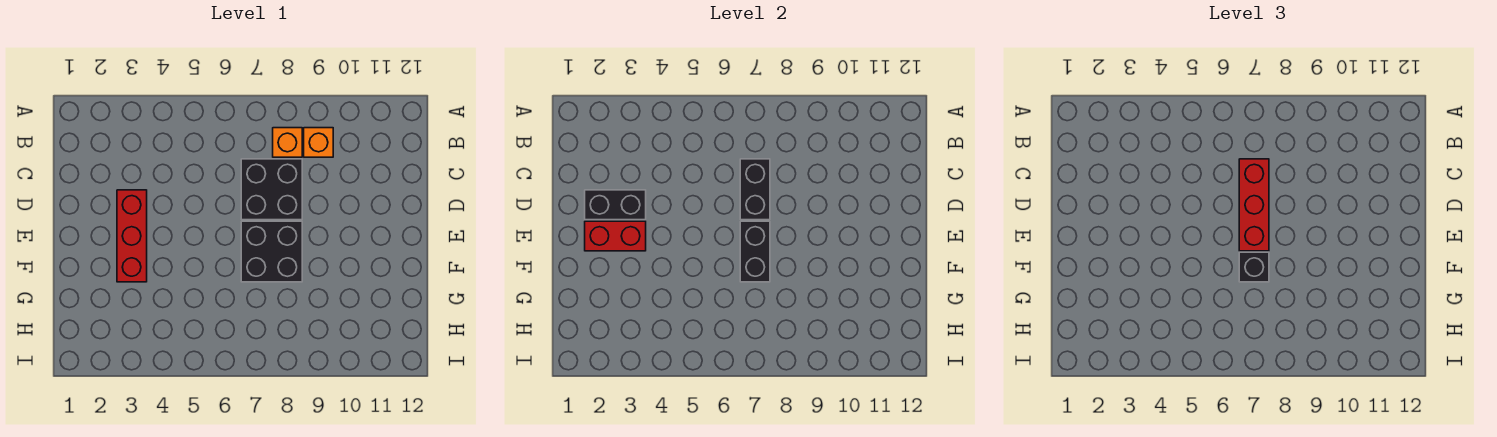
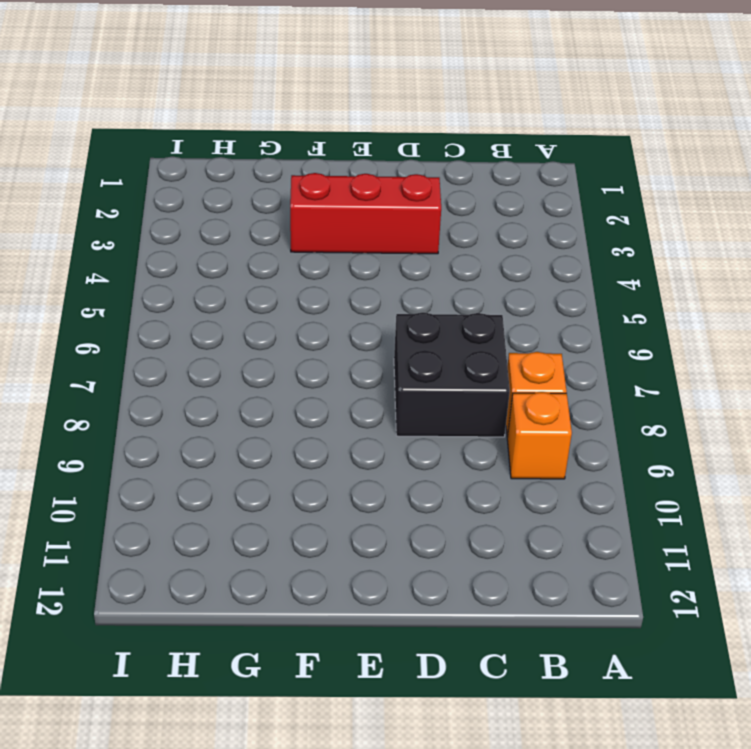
none -> black brick E7:F8 level 1
none -> black brick C7:D7 level 2

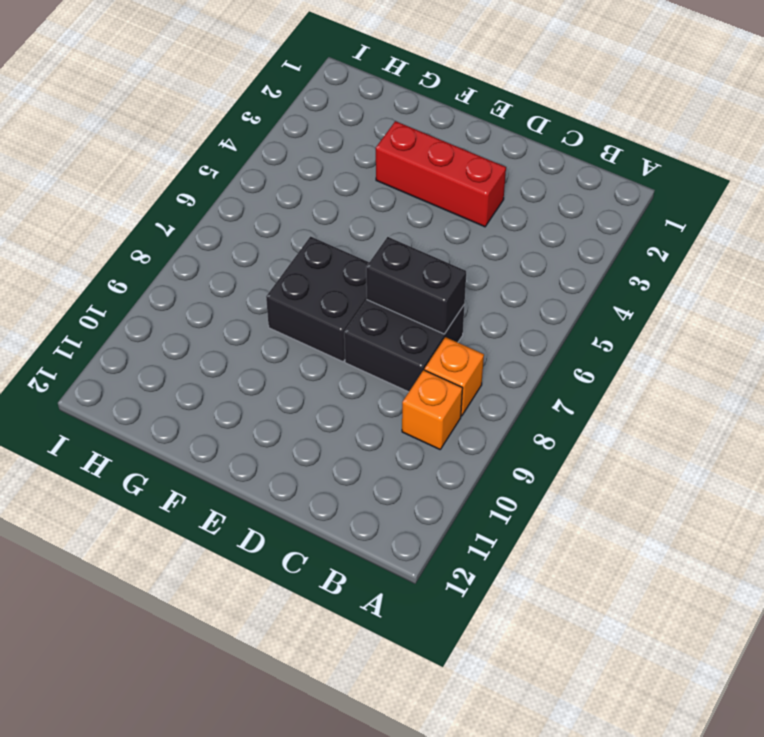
none -> black brick D2:D3 level 2
none -> red brick E2:E3 level 2

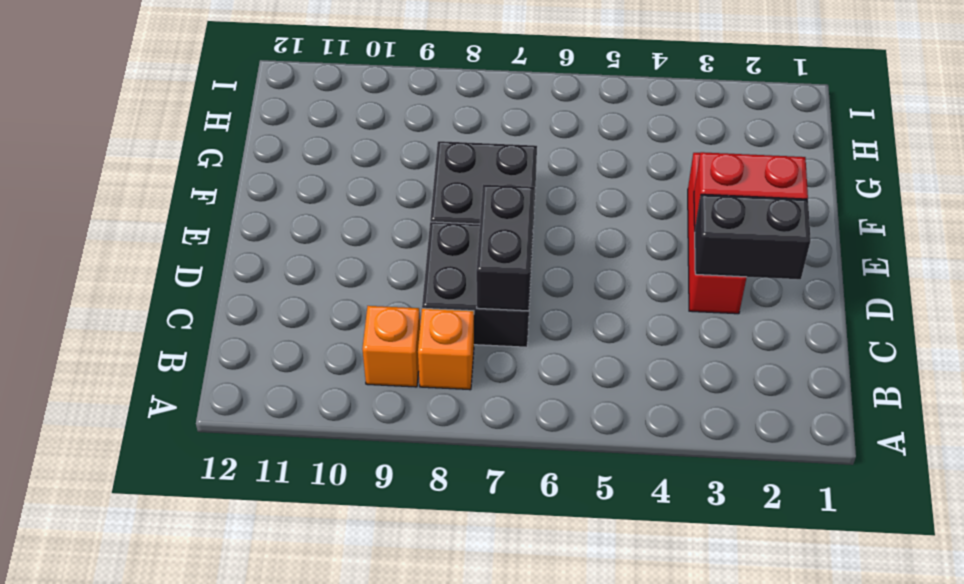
none -> black brick E7:F7 level 2
none -> red brick C7:E7 level 3

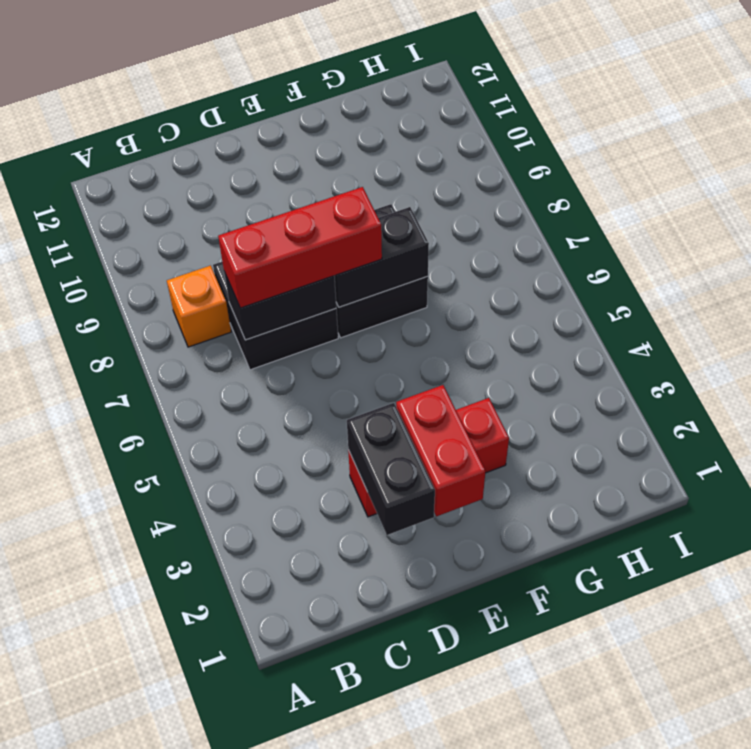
none -> orange brick B9 level 1
none -> black brick F7 level 3

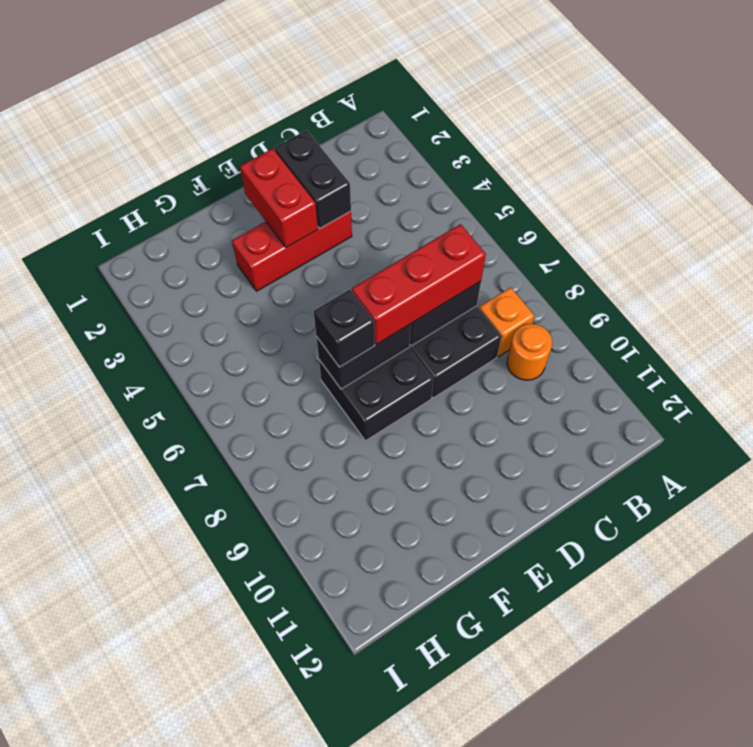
orange round brick B9 level 1 -> orange brick B9 level 1

